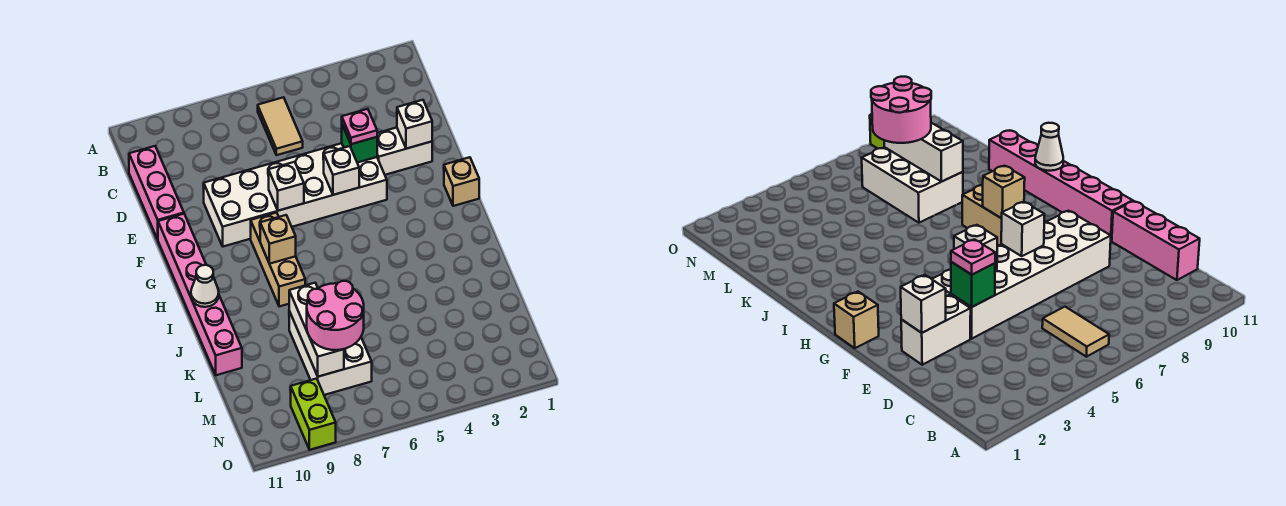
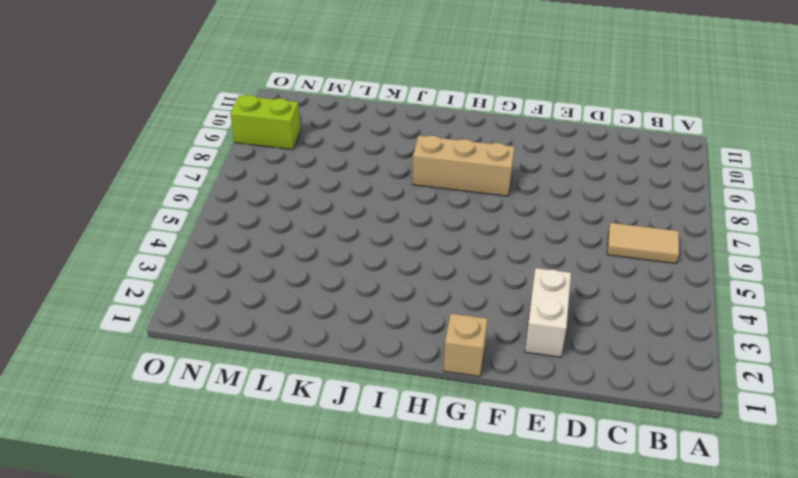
none -> pink brick C11:E11 level 1
none -> white brick E4:F9 level 1
none -> pink brick F11:K11 level 1

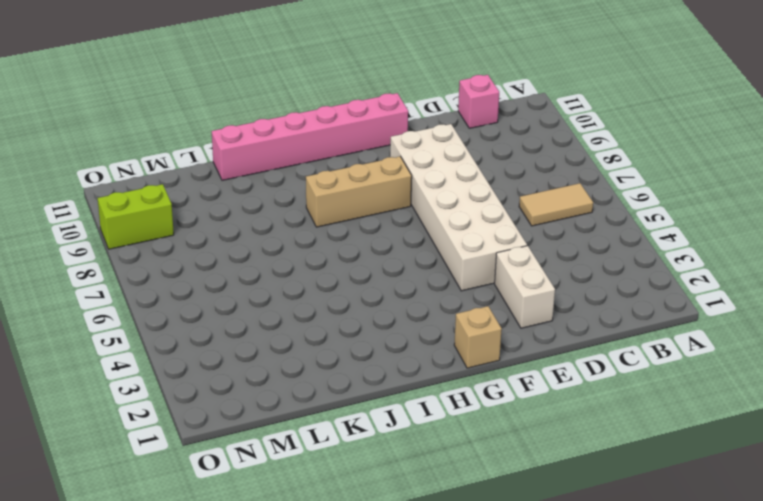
pink brick C11 level 1 -> pink brick C11:E11 level 1
none -> white brick K7:M8 level 1
none -> white brick E2 level 2
none -> green brick E4 level 2

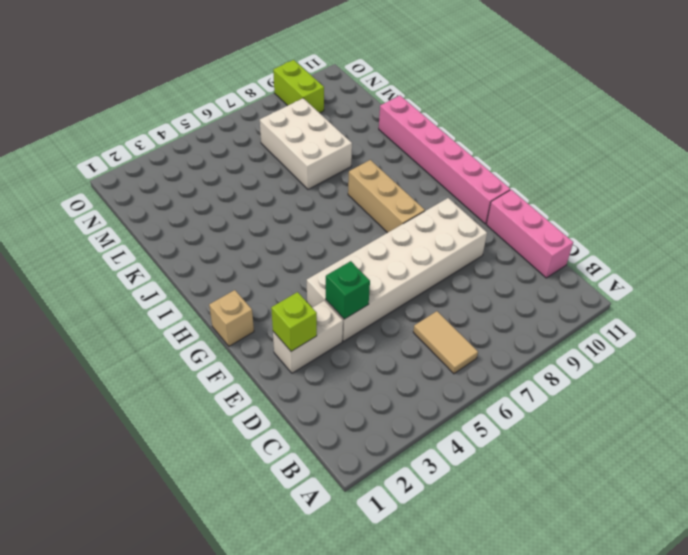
lime brick E2 level 2 -> white brick E2 level 2
none -> white brick F5 level 2
none -> white brick F7 level 2
none -> tan brick H8 level 2

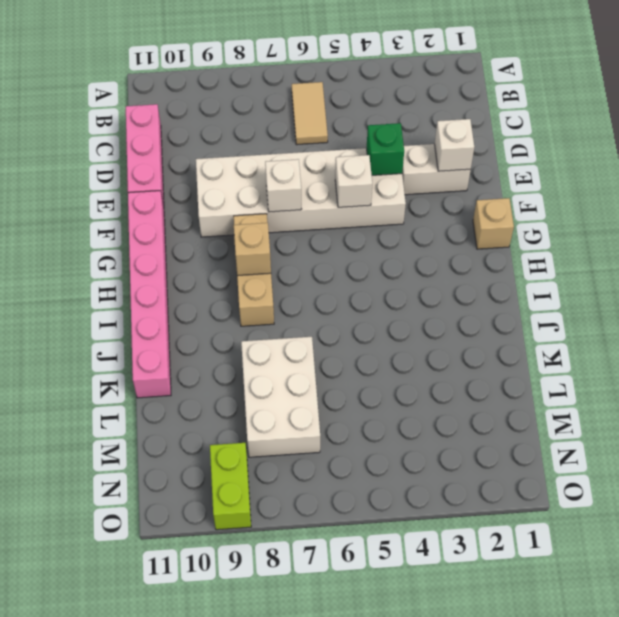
none -> white cone I11 level 2
none -> white brick K8:M8 level 2
none -> pink plate E4 level 3

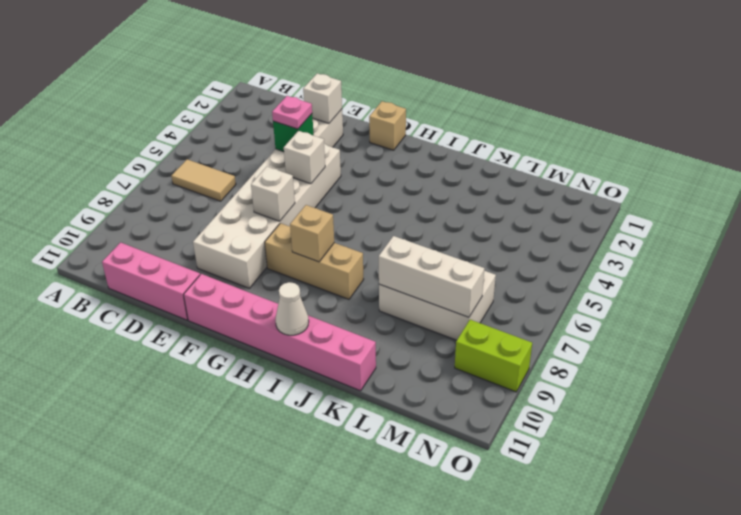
none -> pink round brick L7:M8 level 3

